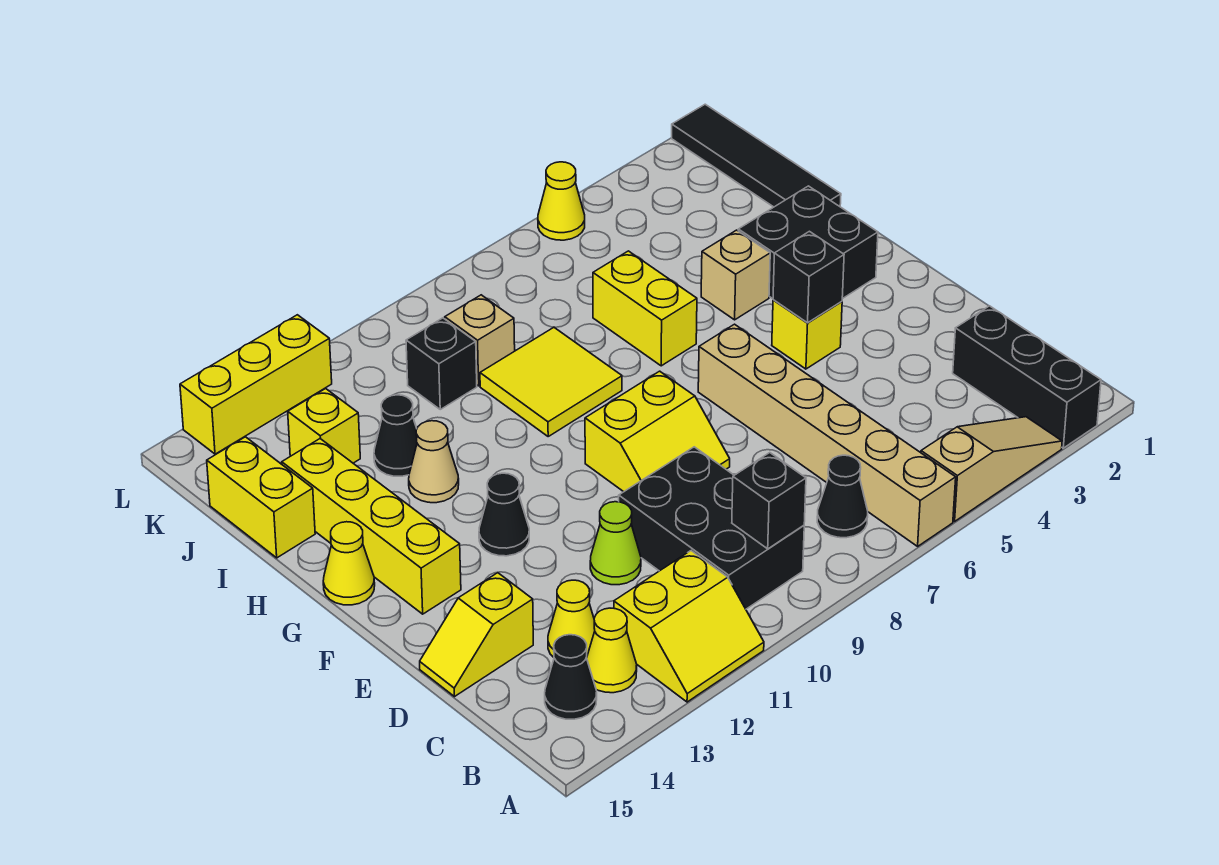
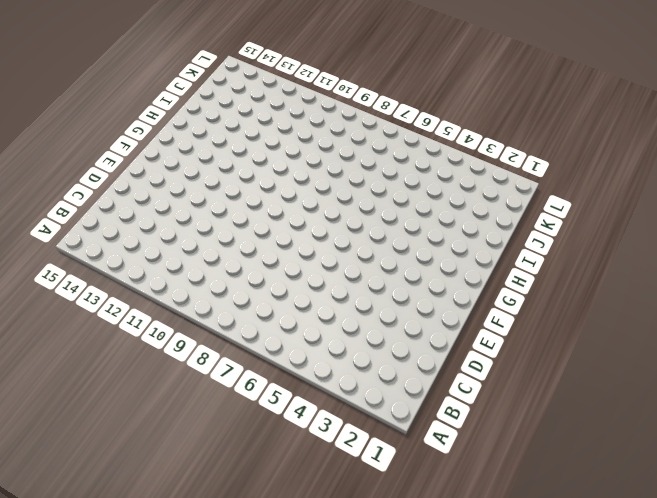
none -> black brick A2:C2 level 1
none -> tan slope A3:A5 level 1 top 5
none -> tan brick A6:F6 level 1
none -> yellow slope A11:B12 level 1 top B

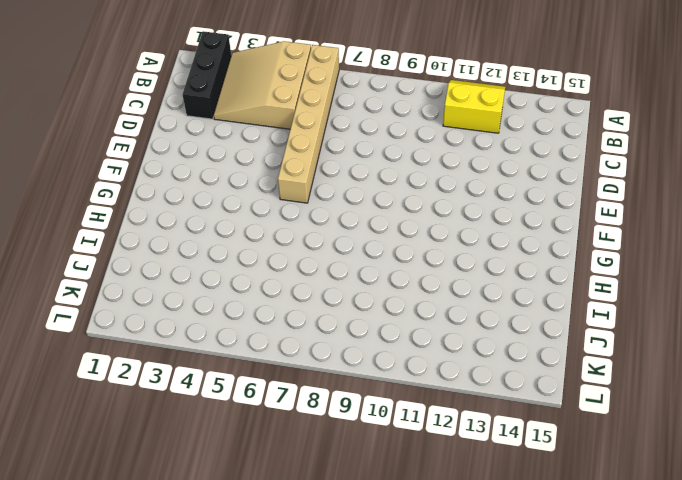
tan slope A3:C5 level 1 top 5 -> tan slope A3:A5 level 1 top 5
none -> black cone B7 level 1
none -> black brick B9:D10 level 1
none -> yellow cone B13 level 1
none -> black cone B14 level 1

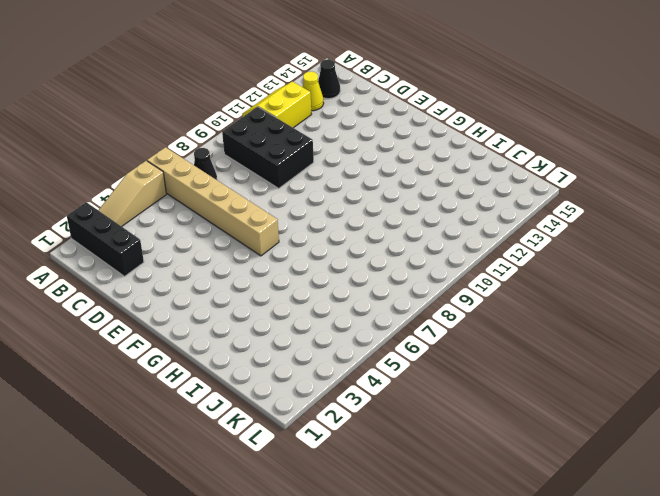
none -> yellow cone C13 level 1
none -> lime cone D11 level 1
none -> yellow slope D14:D15 level 1 top 14
none -> yellow slope E8:F9 level 1 top F

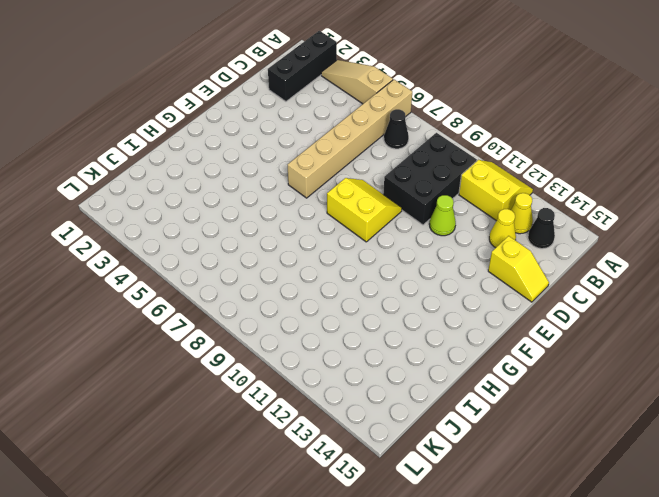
none -> yellow brick F4 level 1
none -> black cone F12 level 1
none -> yellow brick F14:I14 level 1
none -> black brick G2:H3 level 1

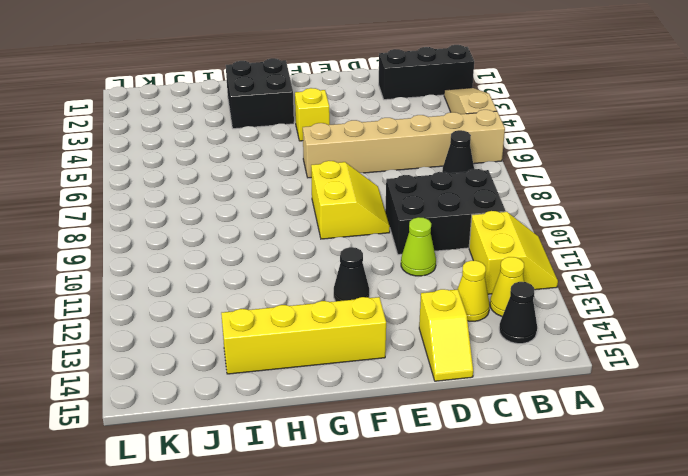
none -> yellow cone G15 level 1
none -> tan brick H4 level 1
none -> yellow brick H6:I6 level 1
none -> yellow tile H8:I9 level 1

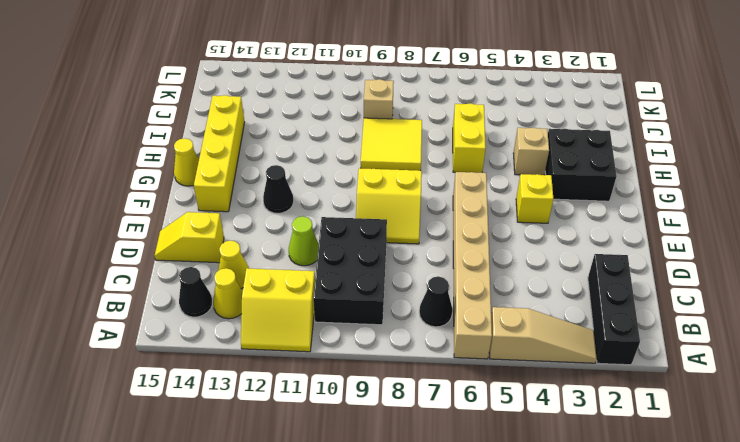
none -> tan cone H12 level 1
none -> black tile I1:L1 level 1
none -> black cone I12 level 1
none -> yellow brick I15:J15 level 1

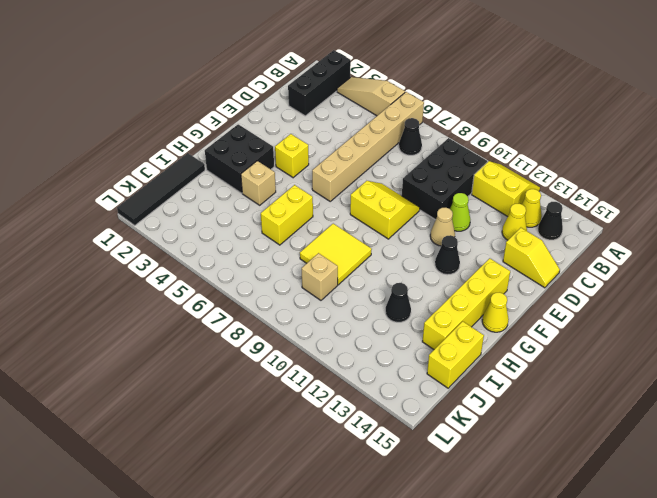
tan cone E11 level 1 -> tan cone H12 level 1
none -> black brick J10 level 1
none -> yellow brick J13 level 1
none -> yellow cone L5 level 1
none -> yellow brick L12:L14 level 1

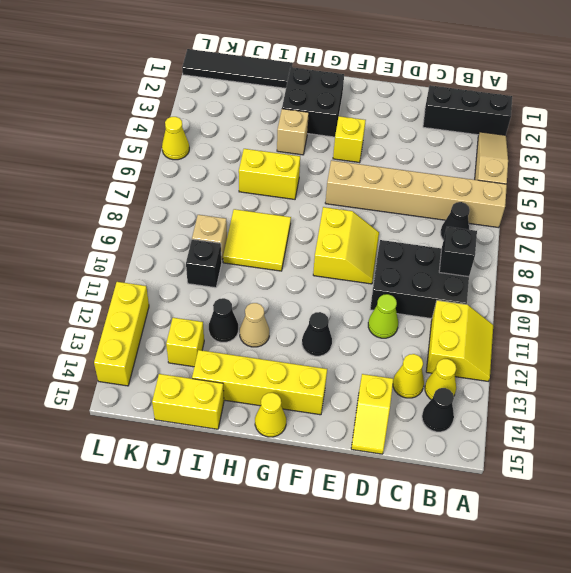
none -> black brick F4 level 2

